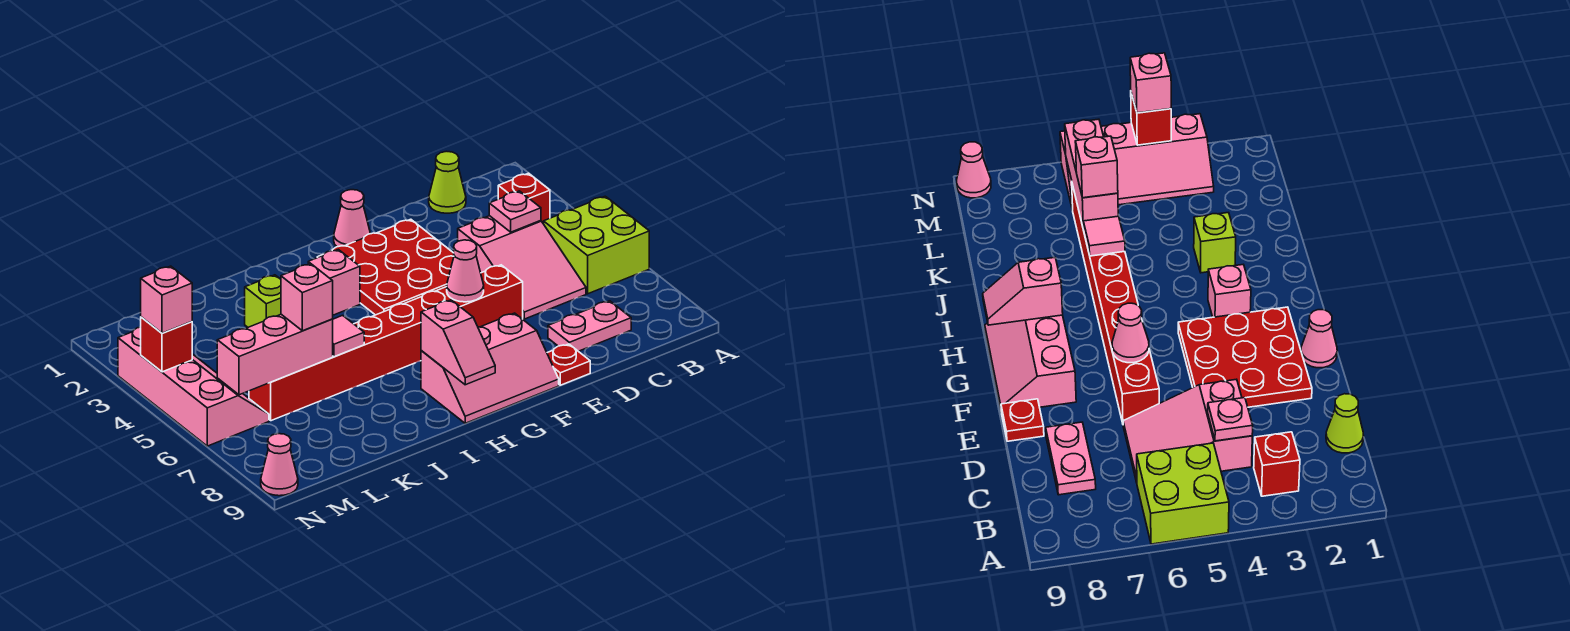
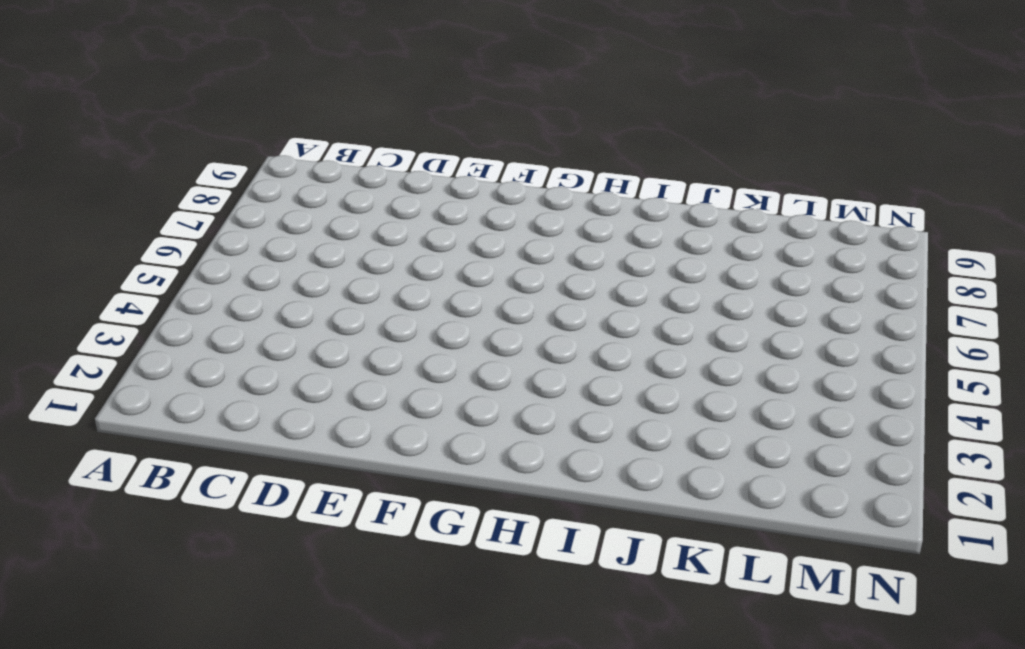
none -> lime brick A5:B6 level 1
none -> red brick B3 level 1
none -> lime cone C1 level 1

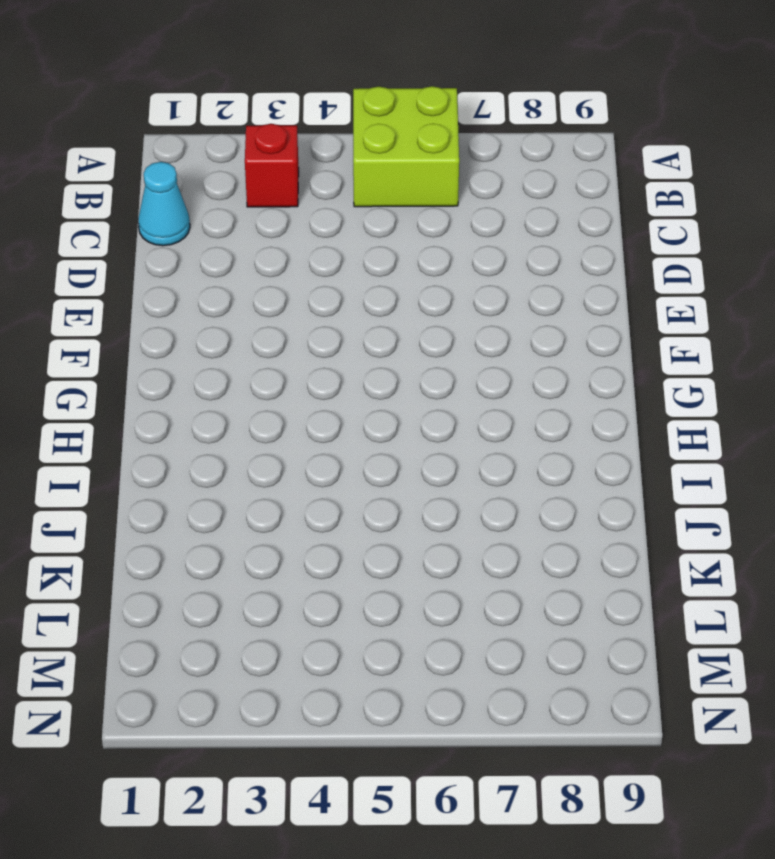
cyan cone C1 level 1 -> lime cone C1 level 1
none -> pink slope C4:D6 level 1 top 4
none -> pink plate C8:D8 level 1
none -> red plate E2:G4 level 1

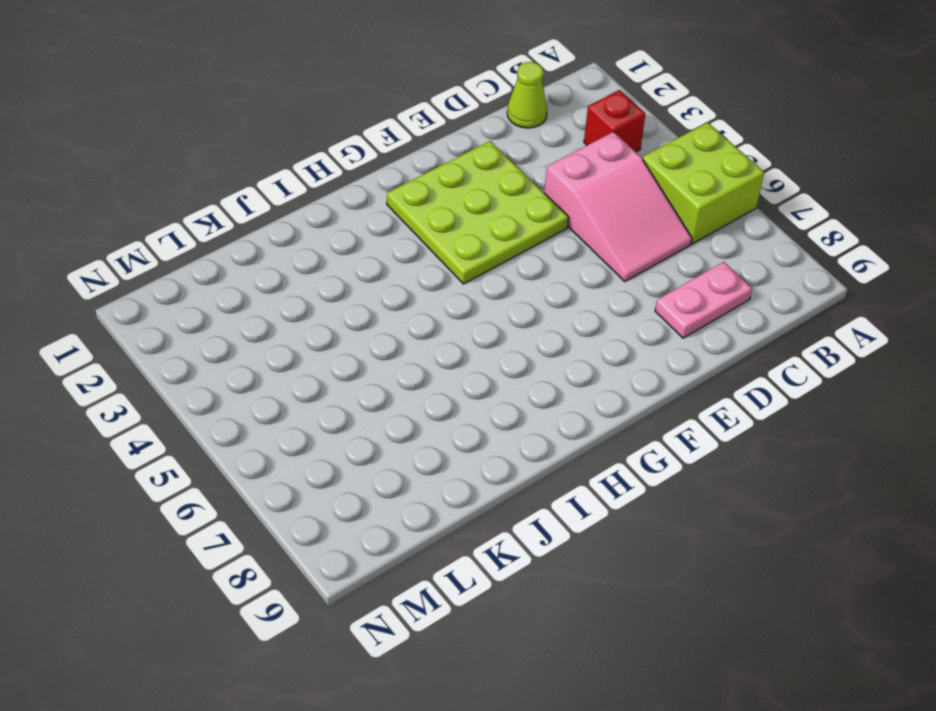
lime plate E2:G4 level 1 -> red plate E2:G4 level 1
none -> red brick E6:L6 level 1
none -> red plate E9 level 1
none -> pink cone F1 level 1

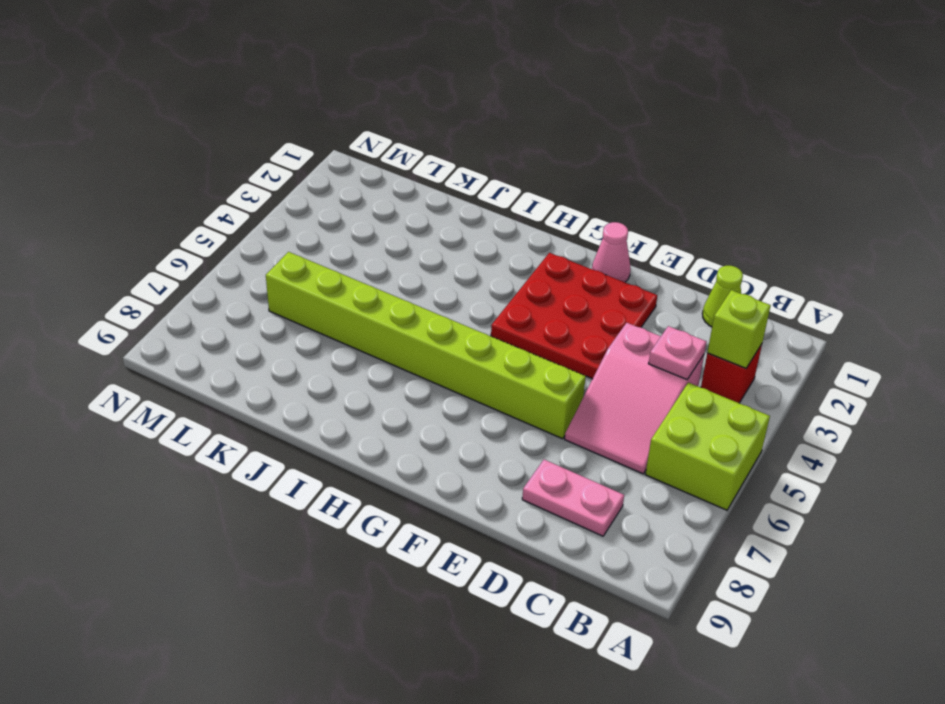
lime brick B3 level 2 -> lime brick J3 level 1
lime brick E6:L6 level 1 -> red brick E6:L6 level 1
none -> red plate E9 level 1
none -> pink slope F8:H9 level 1 top 8
none -> pink brick H3 level 1

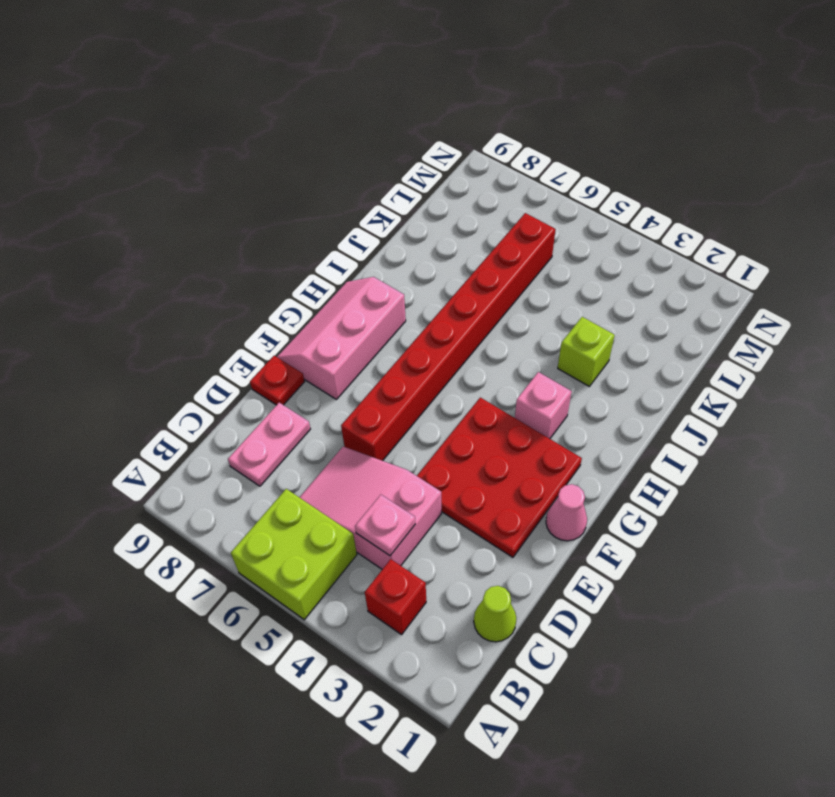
none -> pink slope M3:N6 level 1 top N
none -> pink cone N9 level 1
none -> pink cone F6 level 2

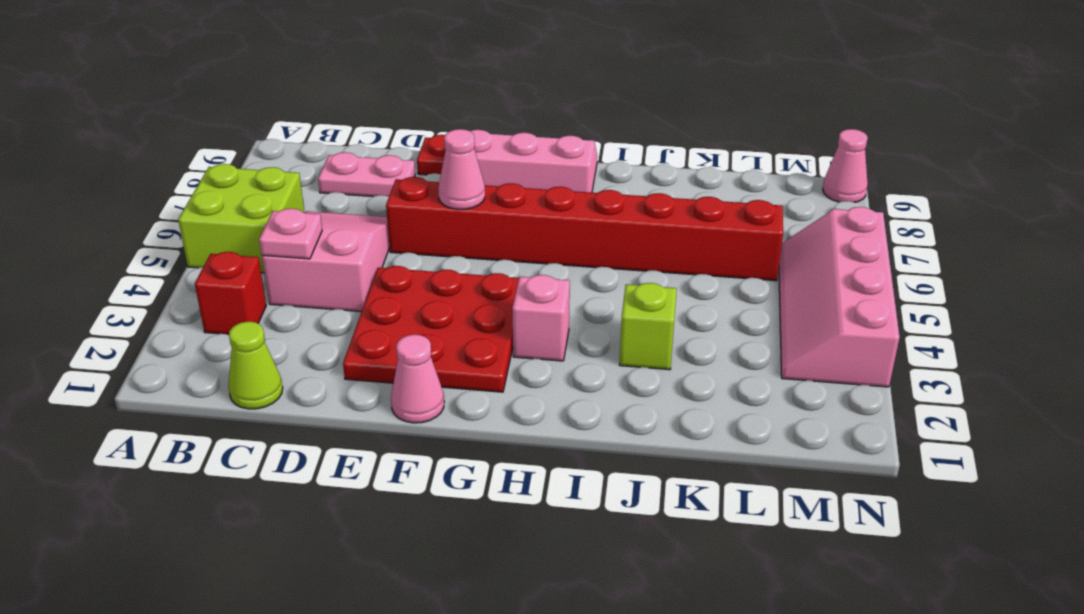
none -> pink slope H8:H9 level 2 top 8
none -> pink tile J6 level 2
none -> pink brick K6:M6 level 2

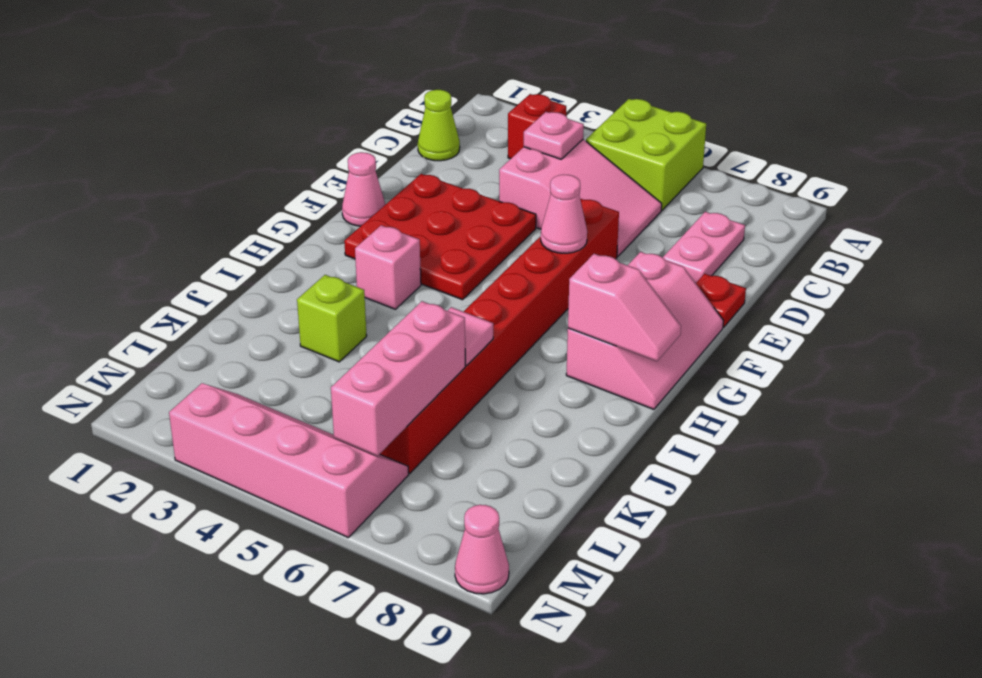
none -> red brick N4 level 2
none -> pink brick K6 level 3
none -> pink brick N4 level 3

